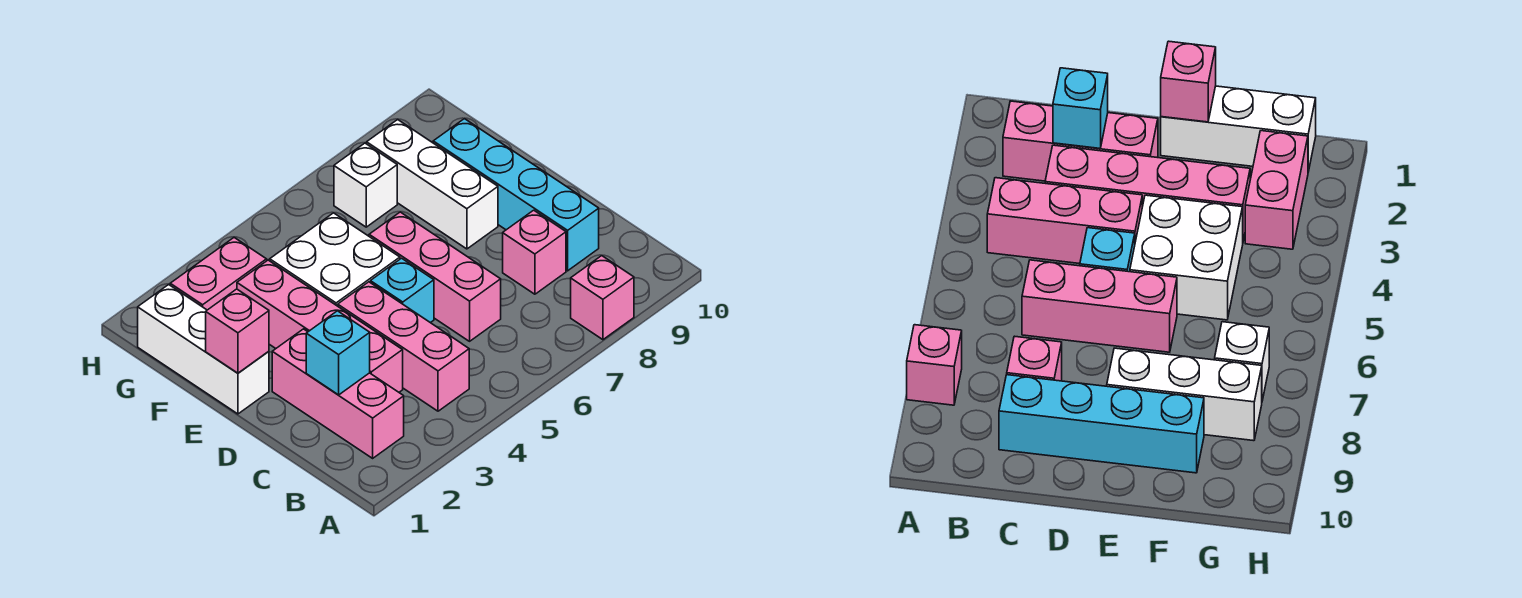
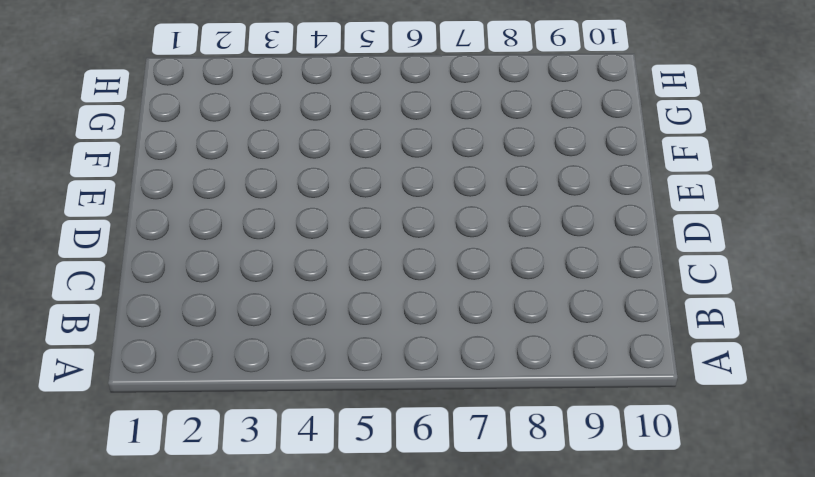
none -> pink brick A8 level 1
none -> pink brick B2:D2 level 1
none -> pink brick B4:D4 level 1

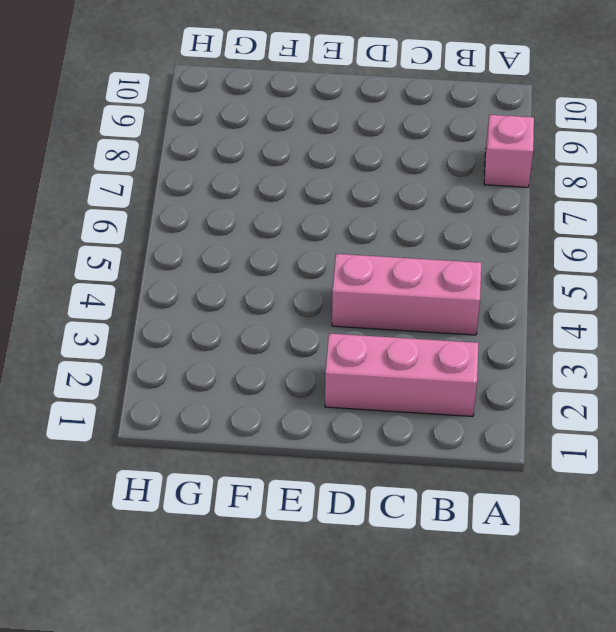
none -> pink brick C3:F3 level 1
none -> pink brick C6:E6 level 1
none -> pink brick C8 level 1

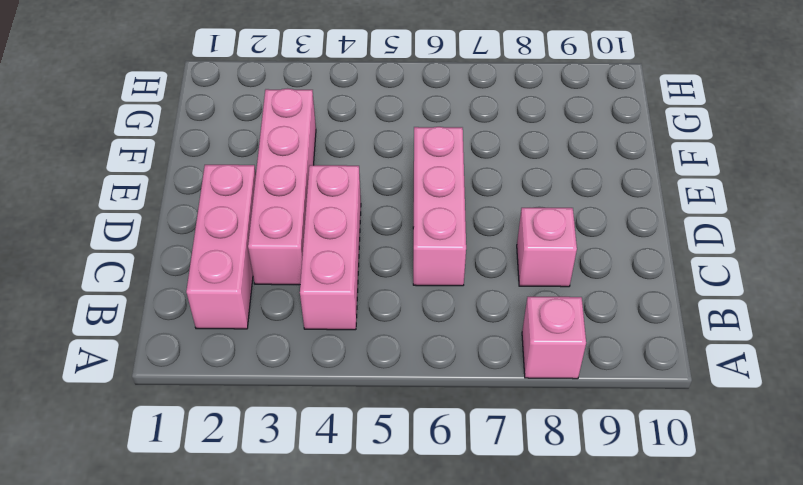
none -> cyan brick C9:F9 level 1
none -> cyan brick D5 level 1
none -> white brick E1:G1 level 1

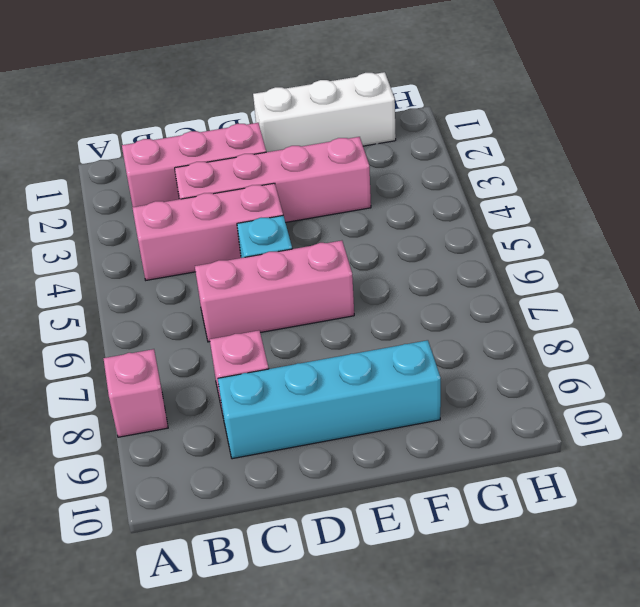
none -> white brick E4:F5 level 1
none -> white brick E8:G8 level 1
none -> pink brick G2:G3 level 1

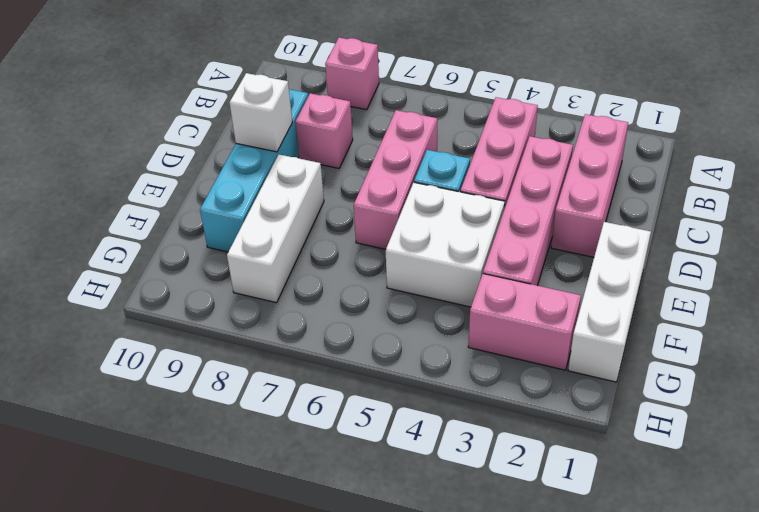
white brick D9 level 2 -> white brick G7 level 1
none -> cyan brick C2 level 2
none -> pink brick E1 level 2

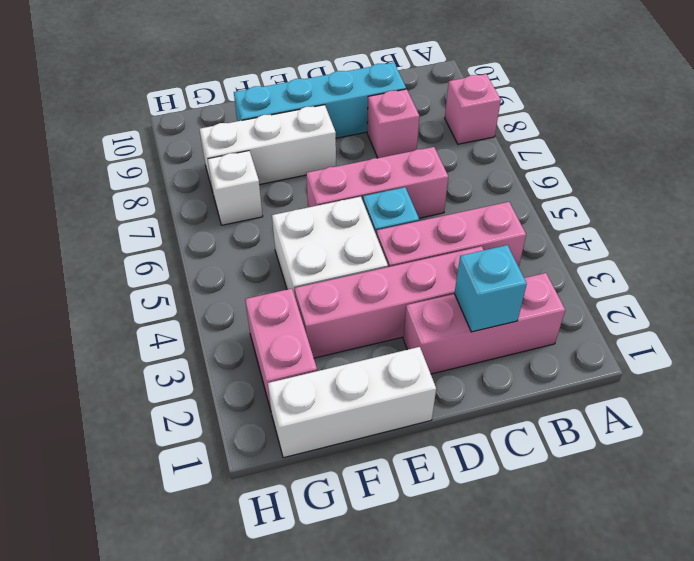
none -> pink brick E1 level 2

